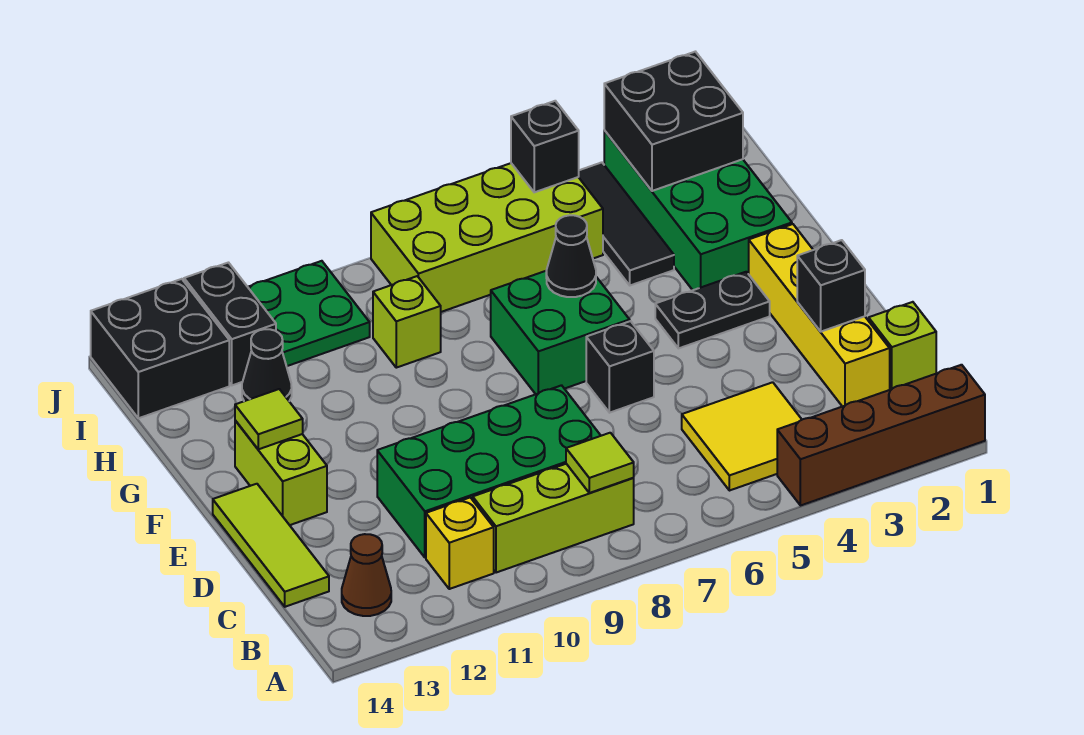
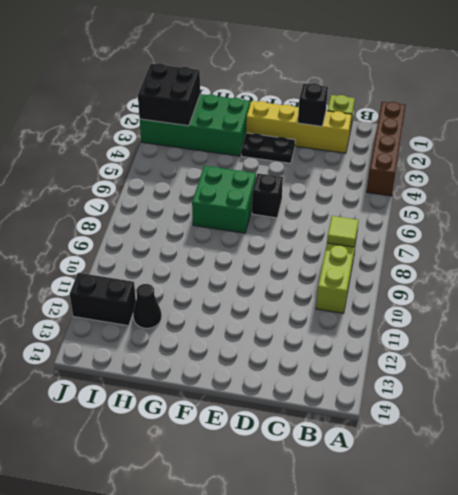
black plate E3:F3 level 1 -> black plate F3:F4 level 1
none -> yellow tile B4:C5 level 1
none -> yellow brick B11 level 1
none -> brown cone B13 level 1

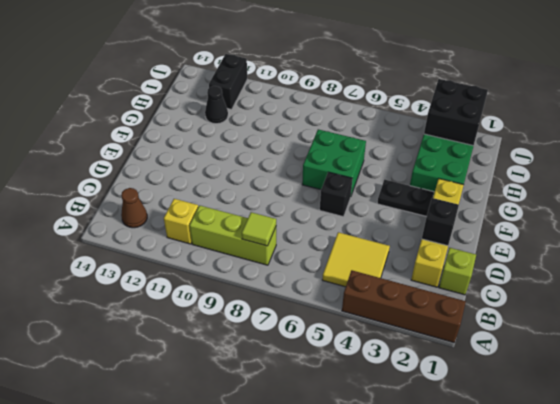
none -> green brick C8:D11 level 1
none -> lime tile C14:E14 level 1
none -> lime brick E13:F13 level 1

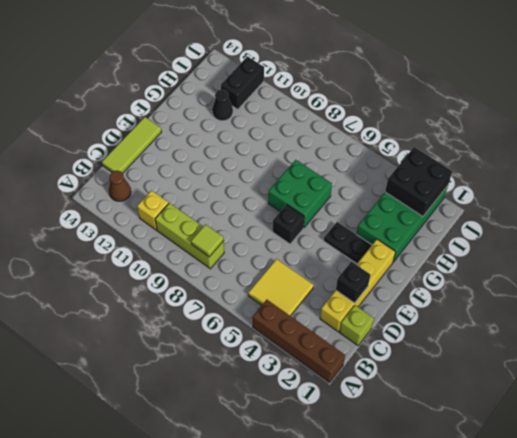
none -> green brick C8:D11 level 1
none -> lime brick E13:F13 level 1
none -> black tile H4:J4 level 1

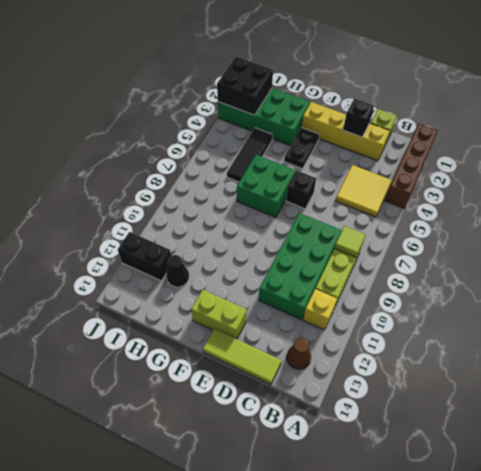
black tile H4:H6 level 1 -> black tile H4:J4 level 1
none -> lime brick H9 level 1
none -> lime brick I5:J8 level 1
none -> green plate I10:J11 level 1

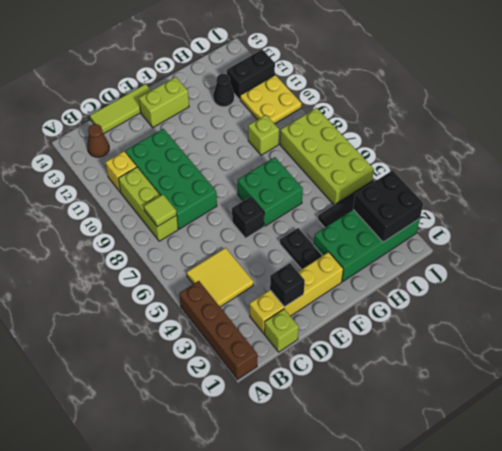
yellow plate I10:J11 level 1 -> green plate I10:J11 level 1
none -> black brick I13:J14 level 1
none -> lime tile F13 level 2
none -> black cone G6 level 2

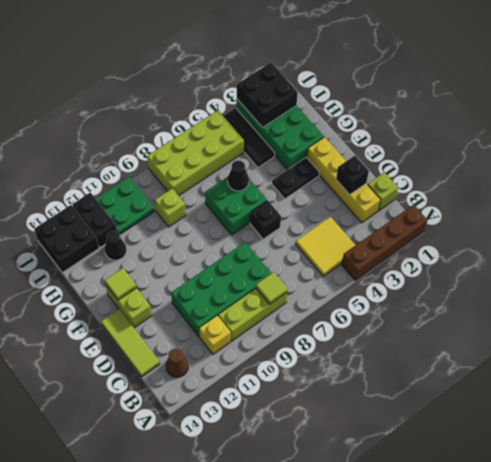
none -> black brick J5 level 2

